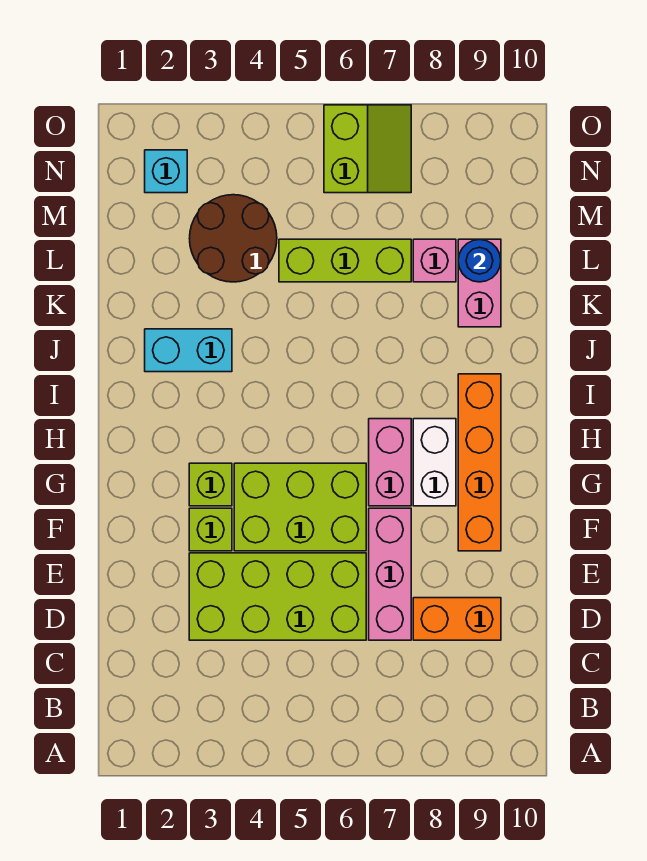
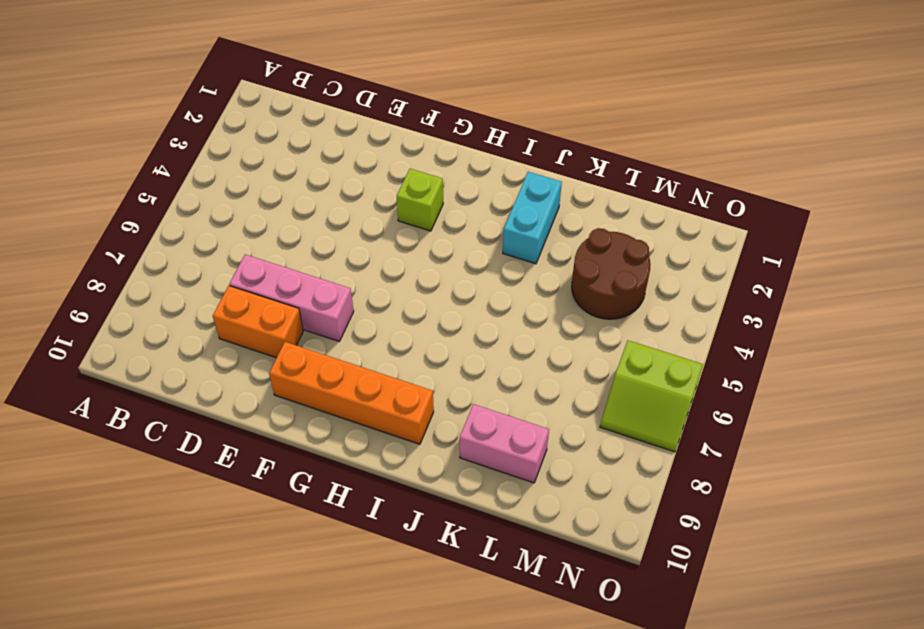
orange brick D8:E8 level 1 -> orange brick D8:D9 level 1
none -> lime brick D3:E6 level 1
none -> lime brick F3 level 1
none -> lime brick F4:G6 level 1

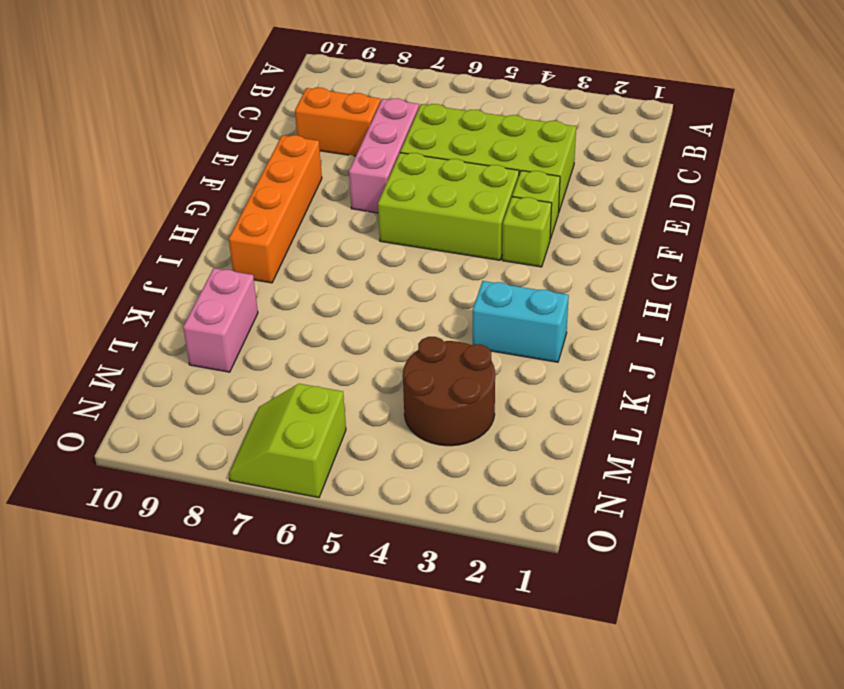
none -> pink brick G7:H7 level 1
none -> white brick G8:H8 level 1
none -> lime brick L5:L7 level 1

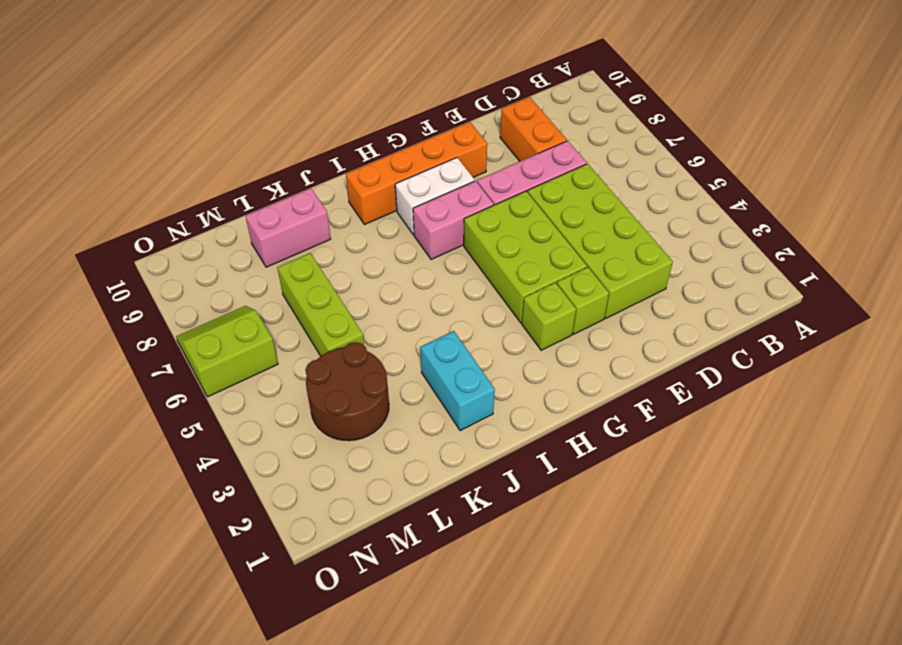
none -> pink brick L8 level 1
none -> cyan brick N2 level 1
none -> blue round brick L9 level 2

